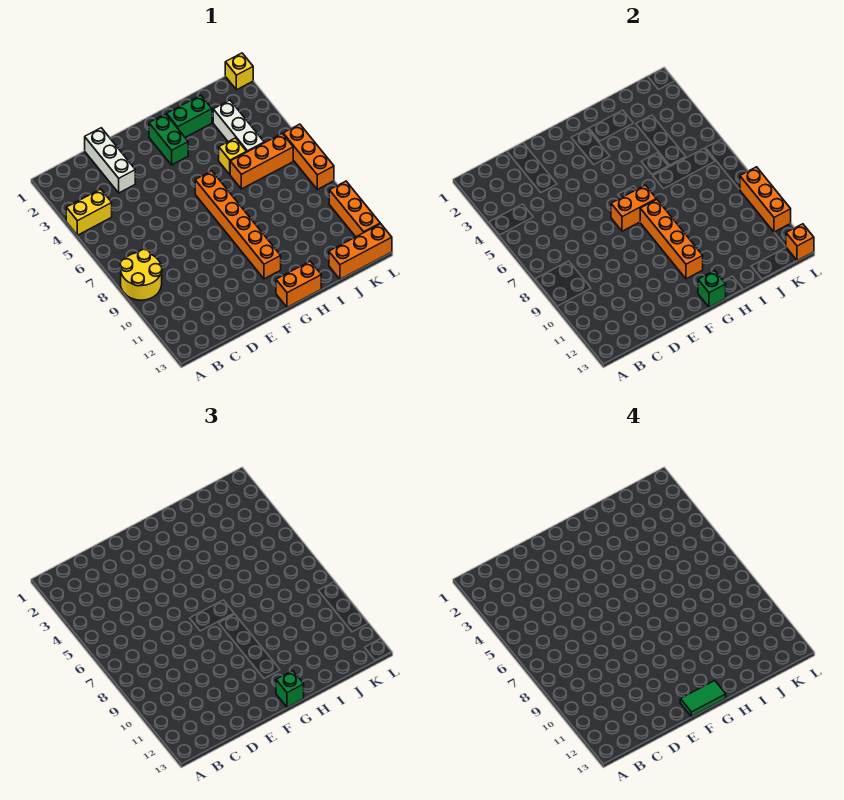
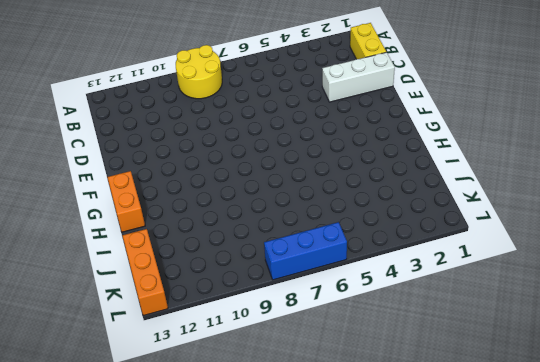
yellow brick B1:C1 level 1 -> yellow brick A4:B4 level 1
blue brick L6:L8 level 1 -> orange brick L6:L8 level 1
none -> green brick G2:G3 level 1
none -> orange brick G6:G11 level 1
none -> green brick H2:I2 level 1

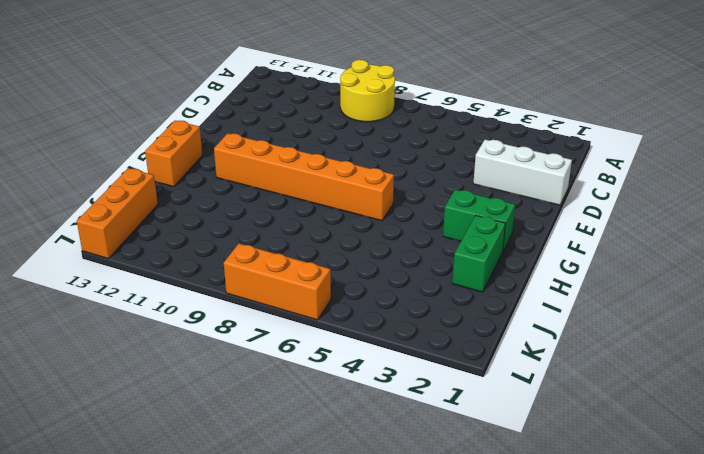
none -> yellow brick A4:B4 level 1
none -> yellow brick I5 level 1
none -> orange brick I6:K6 level 1

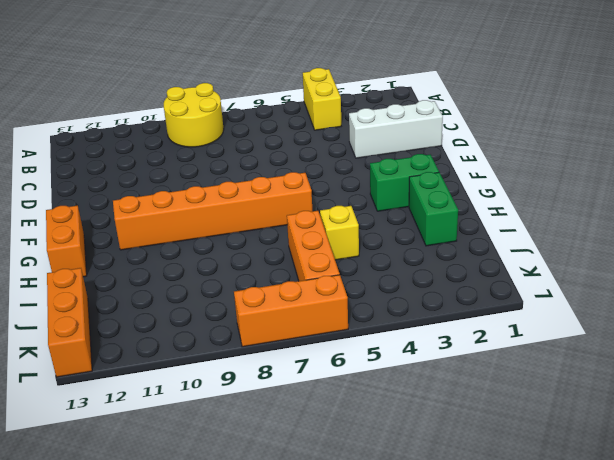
none -> white brick J3:J5 level 1
none -> yellow brick L1 level 1
none -> orange brick L10:L12 level 1

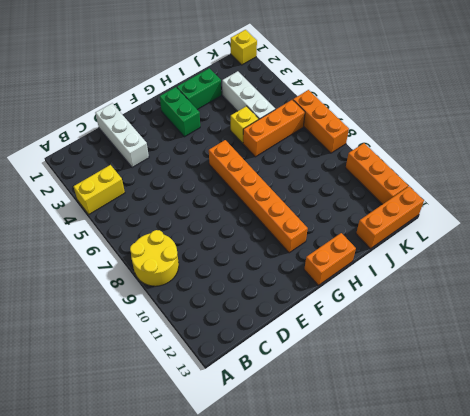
none -> orange brick F7:G7 level 2
none -> orange brick G8:G11 level 2
none -> green brick G13 level 2

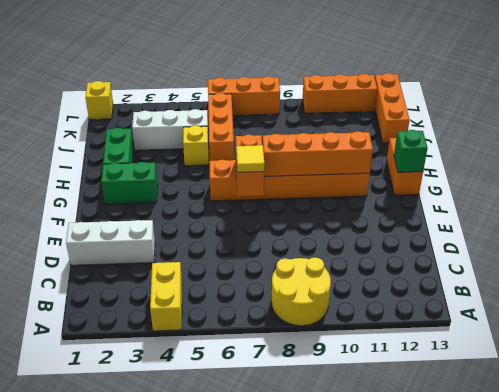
yellow tile F7 level 3 -> none
none -> orange brick L9:L11 level 2
none -> orange brick L13 level 2
none -> green brick G13 level 3

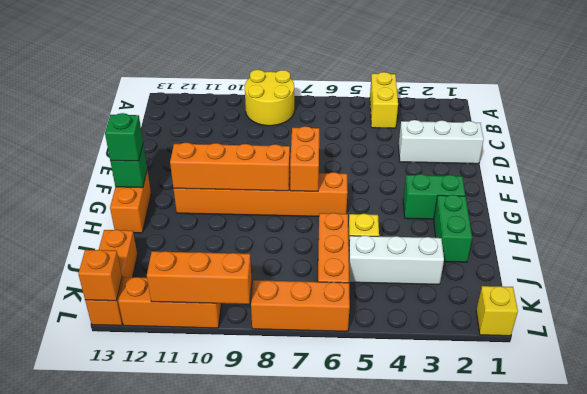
none -> green tile F13:G13 level 4

